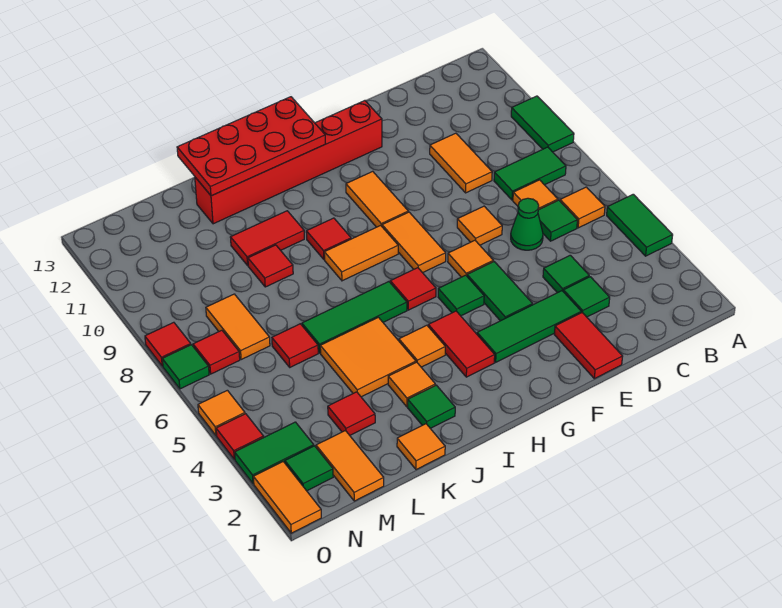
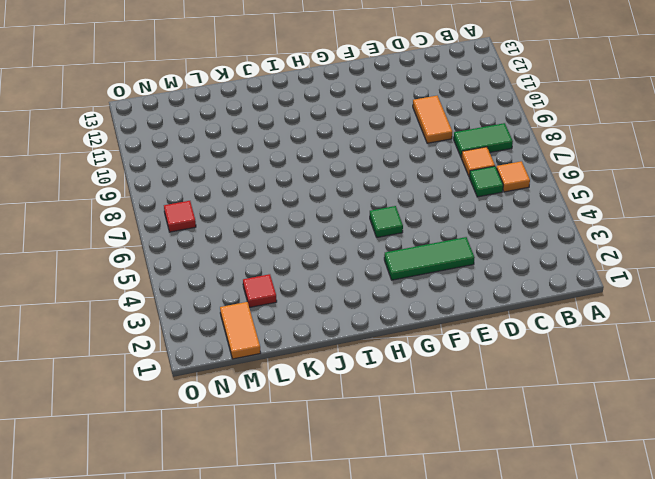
none -> green tile A4:A5 level 1
none -> green tile A9:A10 level 1
none -> green tile D3 level 1
none -> green tile D4 level 1

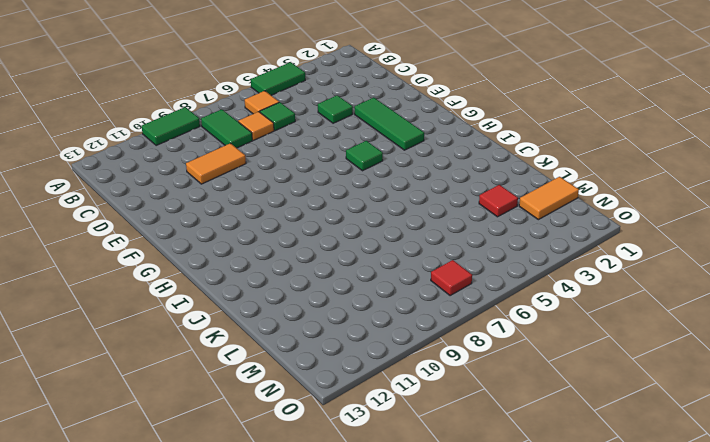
none -> green tile D3 level 1
none -> green cone D6 level 1
none -> red tile E1:E2 level 1
none -> orange tile E7 level 1

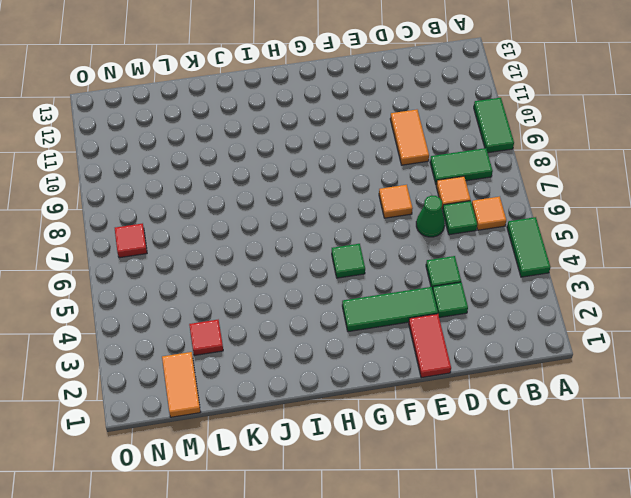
none -> green tile F4:F5 level 1
none -> orange tile F6 level 1
none -> red brick F12:K12 level 1
none -> orange tile G7:G8 level 1

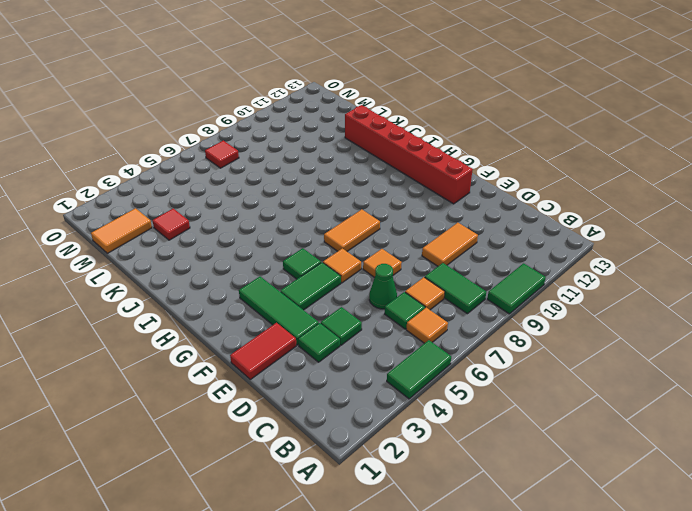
none -> orange tile G9:G10 level 1
none -> red tile H3:H4 level 1
none -> red tile H6 level 1
none -> orange tile H8:I8 level 1

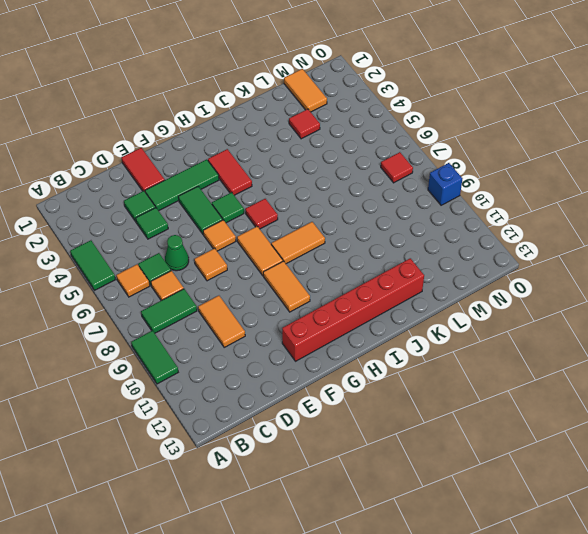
blue brick O9 level 1 -> none
none -> orange tile I4 level 1
none -> green tile I6:K6 level 1
none -> red tile I9 level 1
none -> green tile J2 level 1

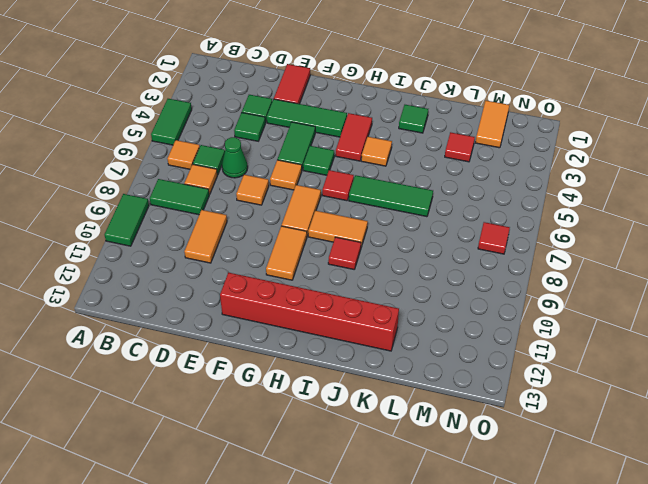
none -> orange tile J3 level 1
none -> orange tile J4:K5 level 1
none -> red tile J10:K10 level 1
none -> orange tile K1 level 1

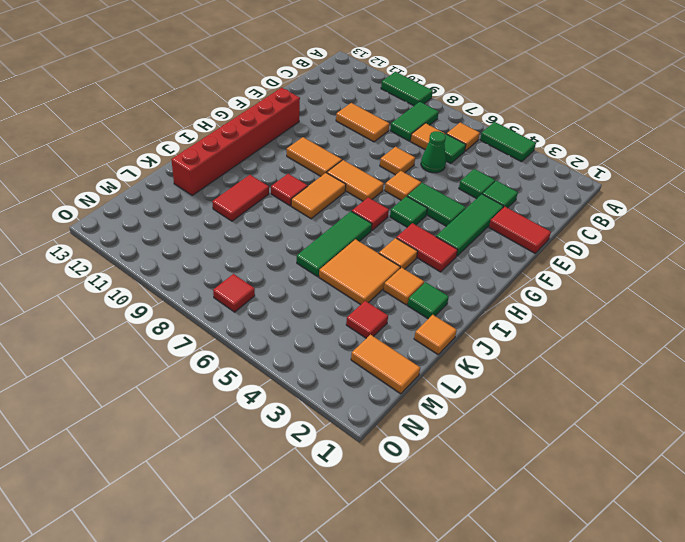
none -> red tile K9 level 1
none -> red tile L6 level 1
none -> orange tile M7:M8 level 1
none -> green tile N2 level 1

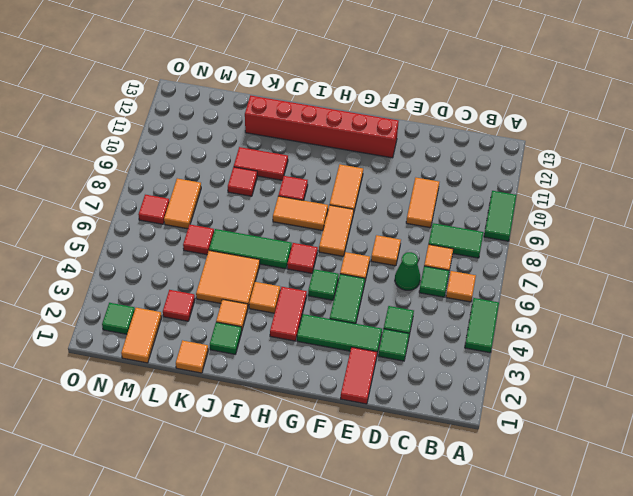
none -> green tile N3:O3 level 1
none -> orange tile O1:O2 level 1
none -> red tile O4 level 1
none -> orange tile O5 level 1

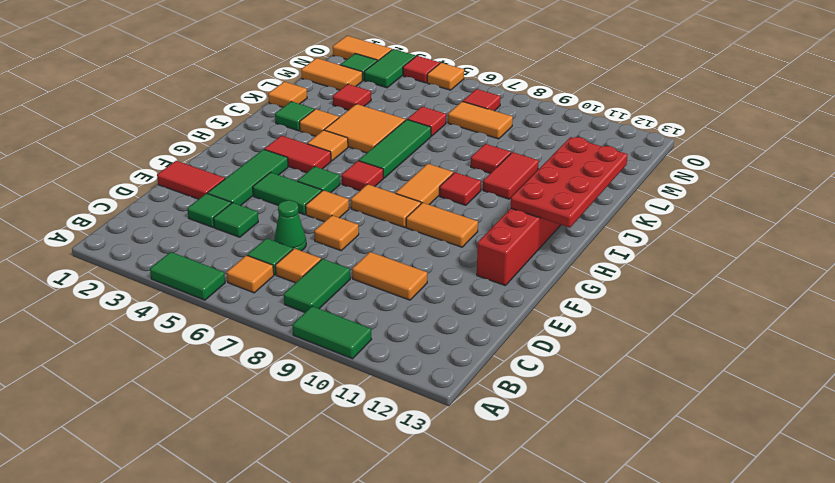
none -> green tile O7 level 1
none -> red tile O8 level 1

